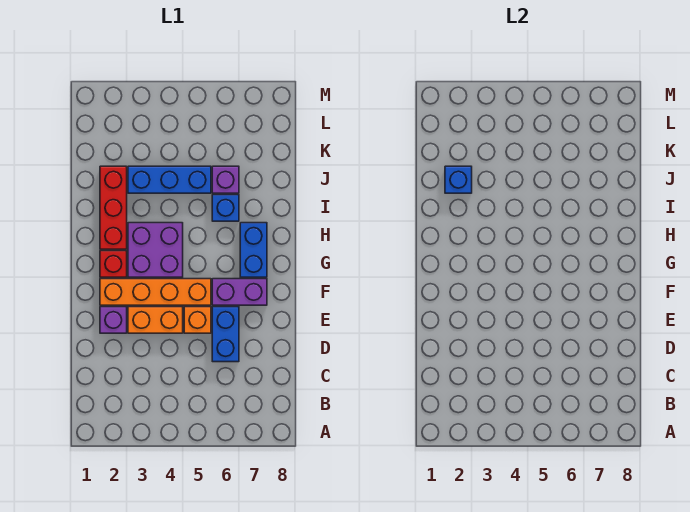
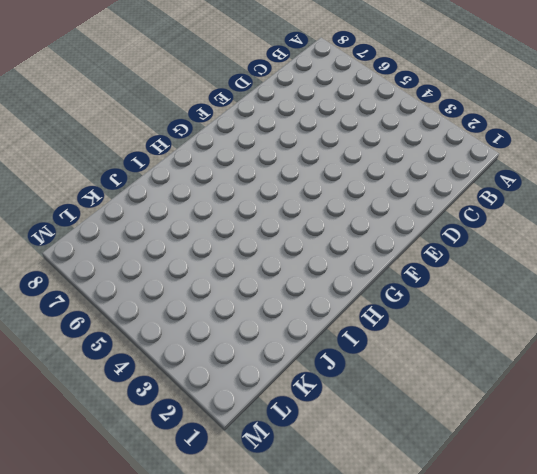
none -> blue brick D6:E6 level 1
none -> purple brick E2 level 1
none -> orange brick E3:E4 level 1

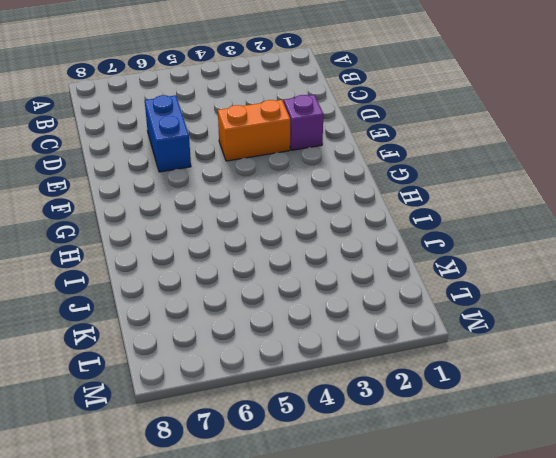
none -> orange brick E5 level 1
none -> orange brick F2:F5 level 1
none -> purple brick F6:F7 level 1

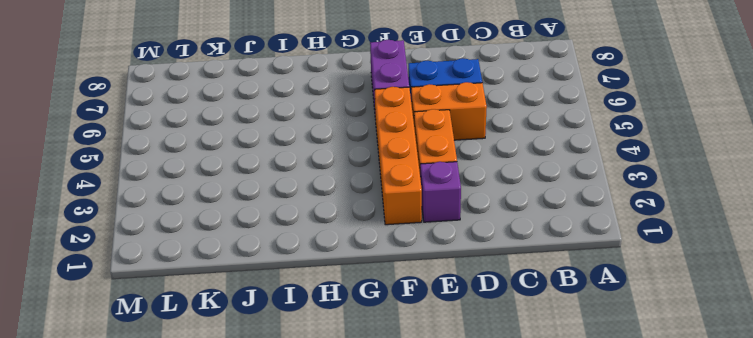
orange brick D5:E5 level 1 -> orange brick E5 level 1
none -> red brick G2 level 1
none -> purple brick G3:H4 level 1
none -> blue brick G7:H7 level 1

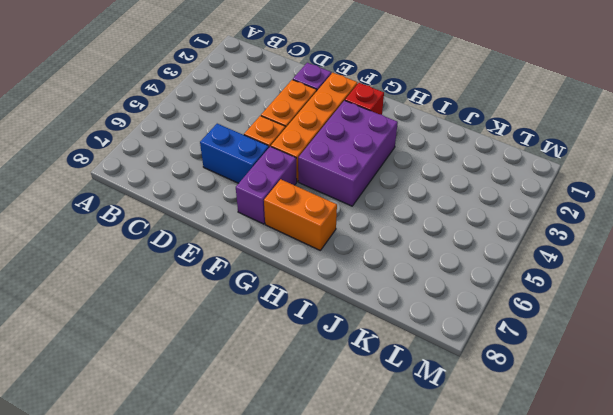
purple brick G3:H5 level 1 -> purple brick G3:H4 level 1
orange brick G7:H7 level 1 -> blue brick G7:H7 level 1
none -> red brick H2:J2 level 1
none -> blue brick I6 level 1
none -> blue brick J3:J5 level 1

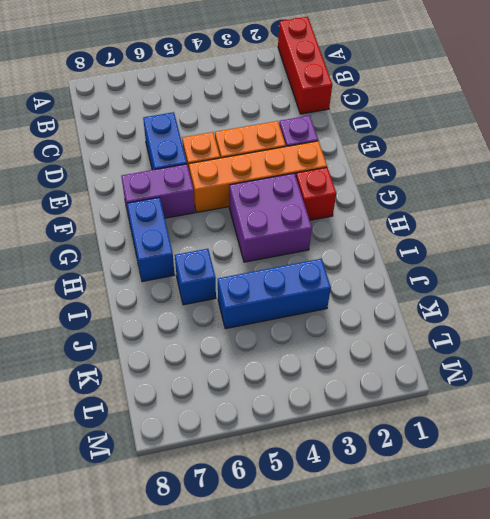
red brick A1:C1 level 1 -> red brick H2:J2 level 1
none -> purple brick J6 level 1
none -> blue brick J2 level 2

